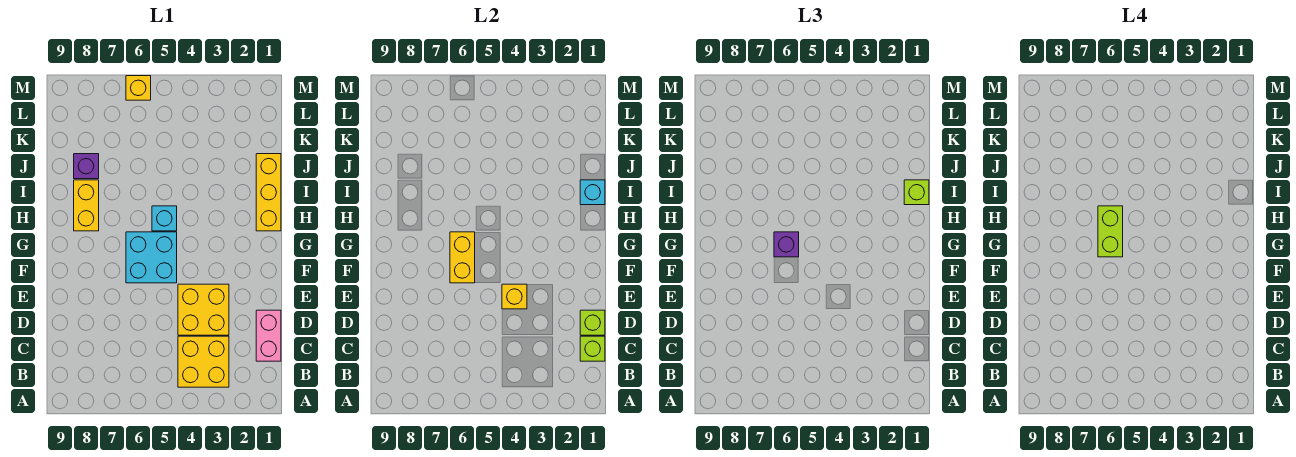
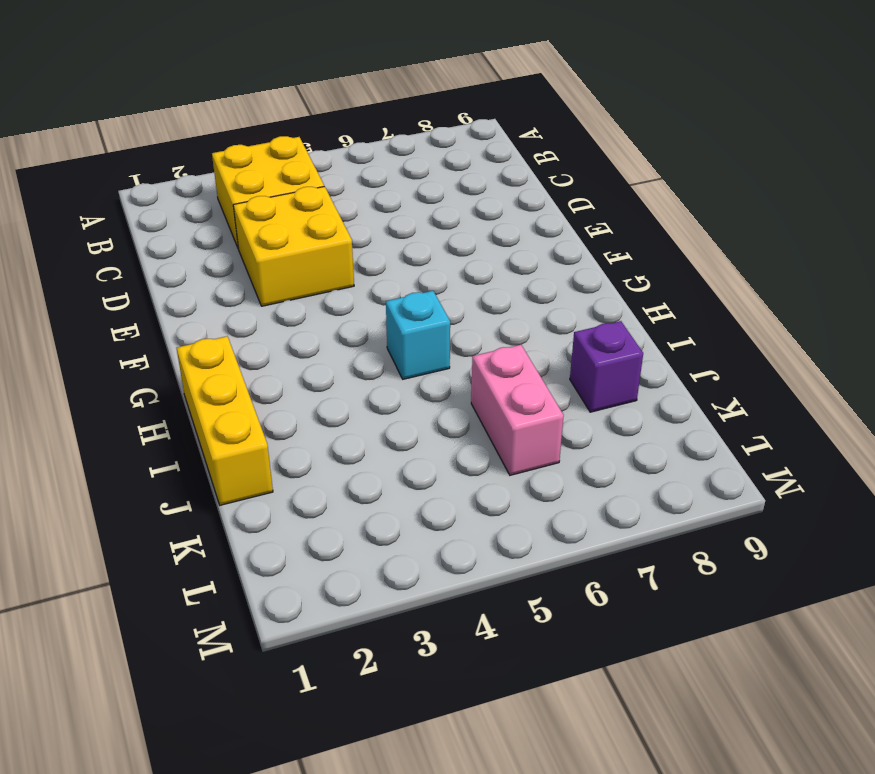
pink brick J6:K6 level 1 -> pink brick C1:D1 level 1
none -> cyan brick F5:G6 level 1
none -> yellow brick H8:I8 level 1
none -> yellow brick M6 level 1

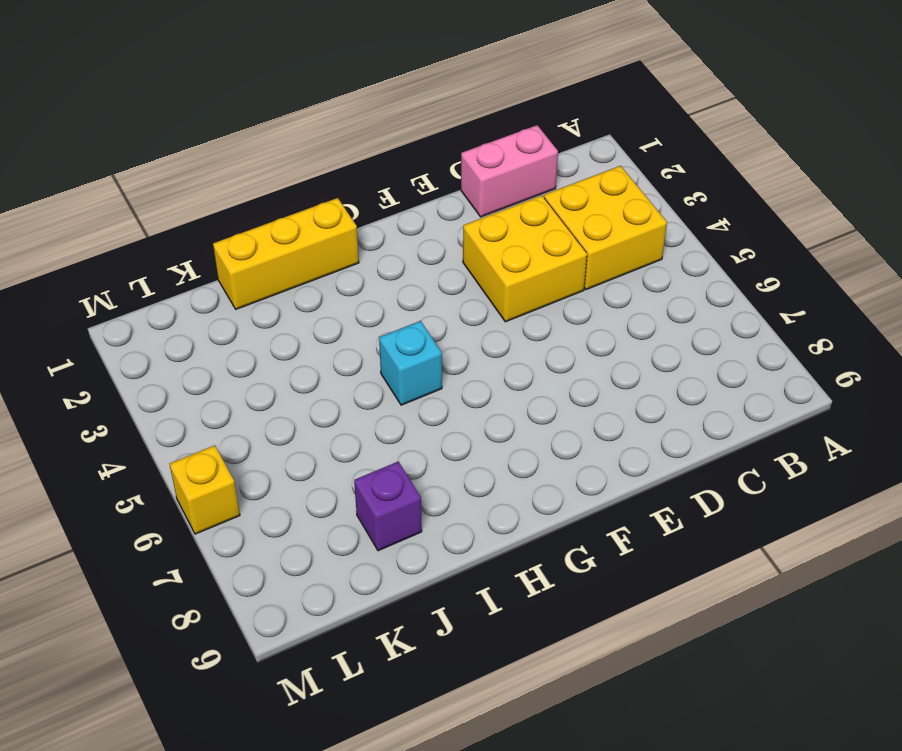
none -> cyan brick F5:G6 level 1
none -> yellow brick H8:I8 level 1
none -> lime brick C1 level 2

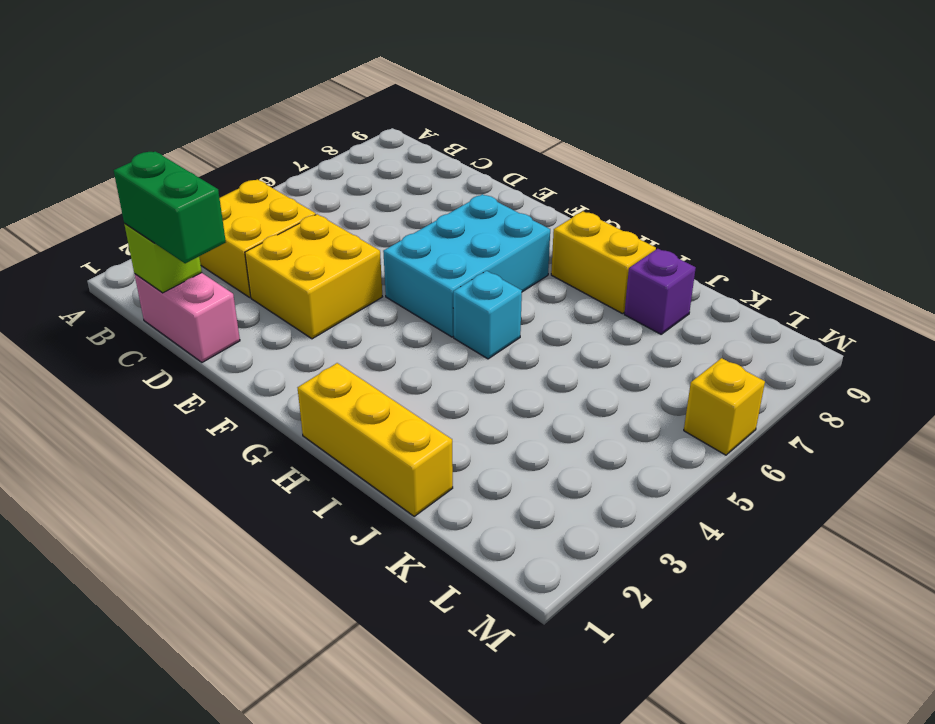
green brick C1:D1 level 3 -> none
cyan brick F5:G7 level 1 -> cyan brick F5:G6 level 1
none -> lime brick D1 level 2
none -> yellow brick E4 level 2
none -> yellow brick F6:G6 level 2

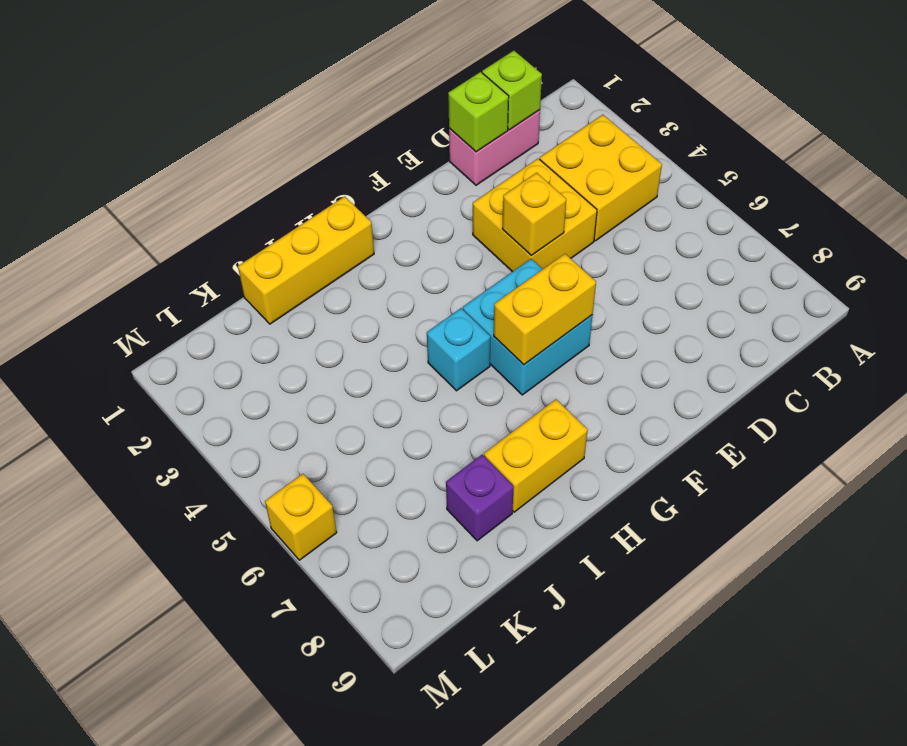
none -> cyan brick I1 level 2
none -> purple brick G6 level 3
none -> lime brick I1 level 3

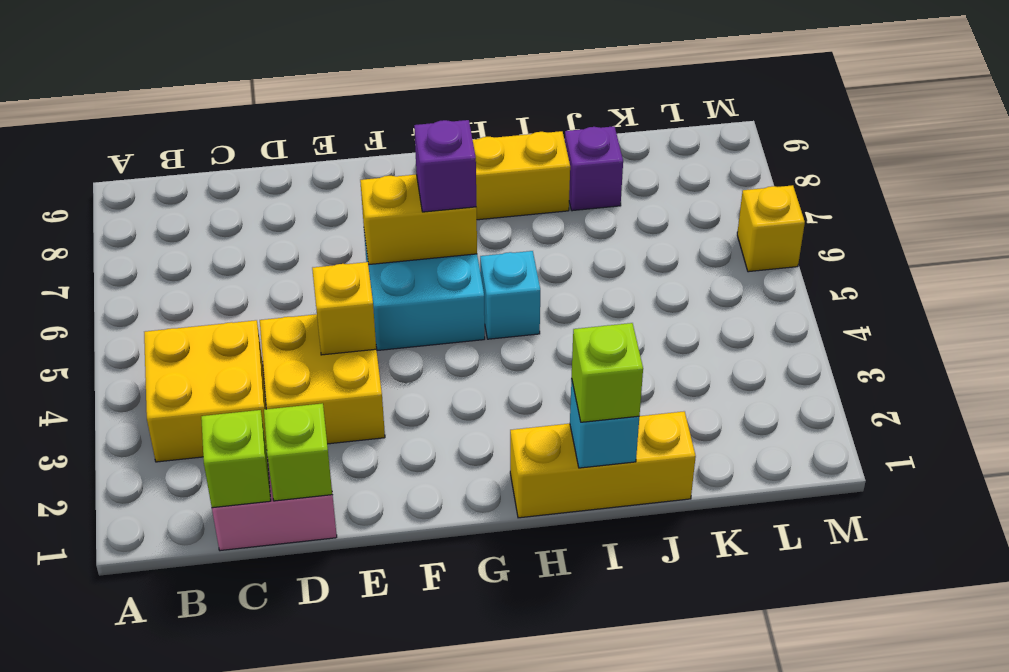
none -> lime brick G6:H6 level 4

